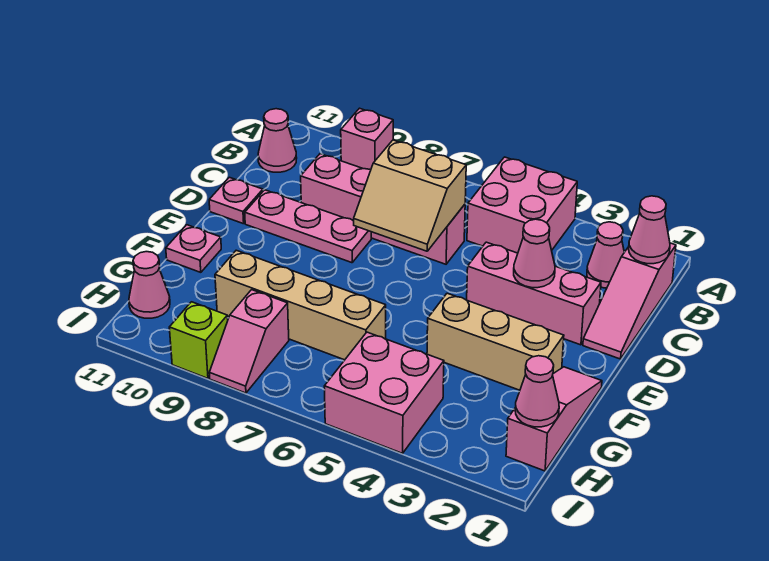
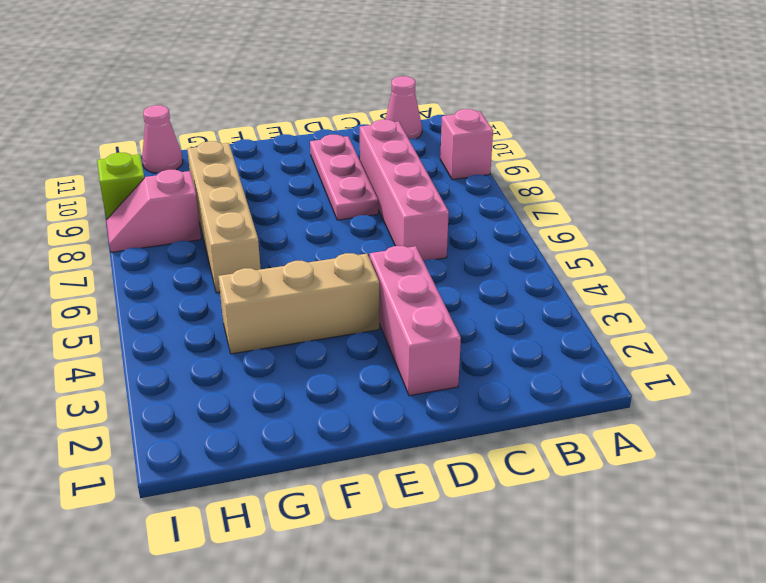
tan brick E4:G4 level 1 -> tan brick F2:F4 level 1
none -> pink brick A4:B5 level 1
none -> pink slope B1:D1 level 1 top B
none -> pink cone B2 level 1

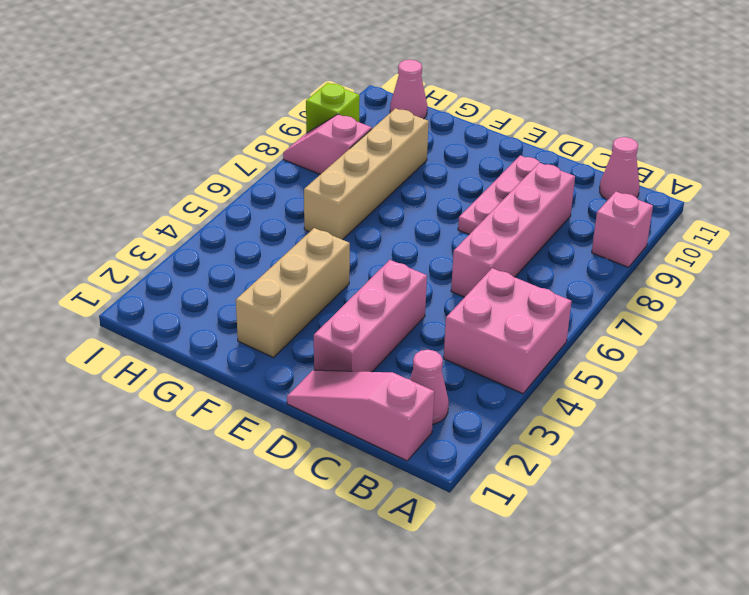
none -> pink plate D11 level 1
none -> pink slope F1:H1 level 1 top H
none -> pink plate F11 level 1

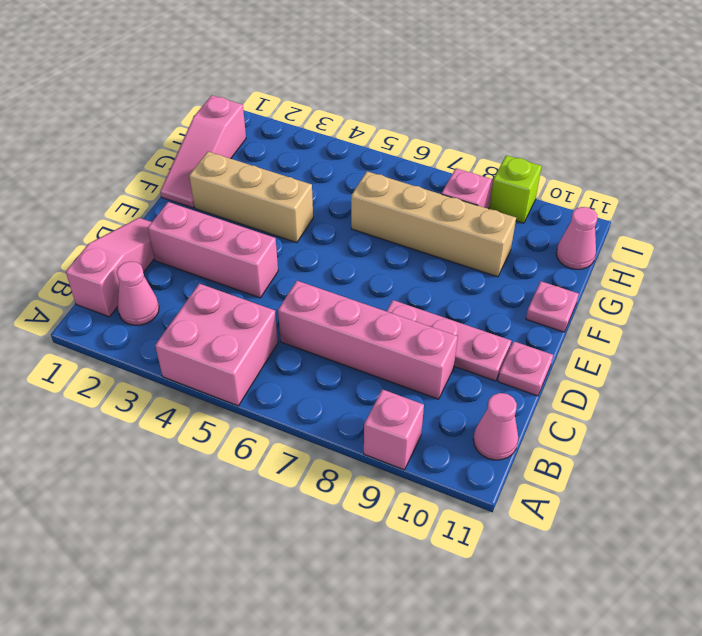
none -> pink brick H4:I5 level 1
none -> pink cone B1 level 2
none -> tan slope C6:D7 level 2 top C

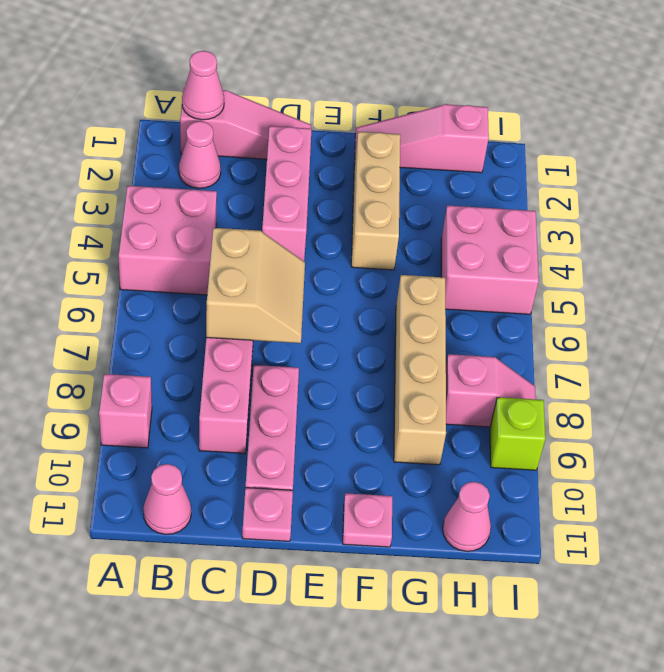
none -> pink cone D3 level 2
none -> pink cone H1 level 2

